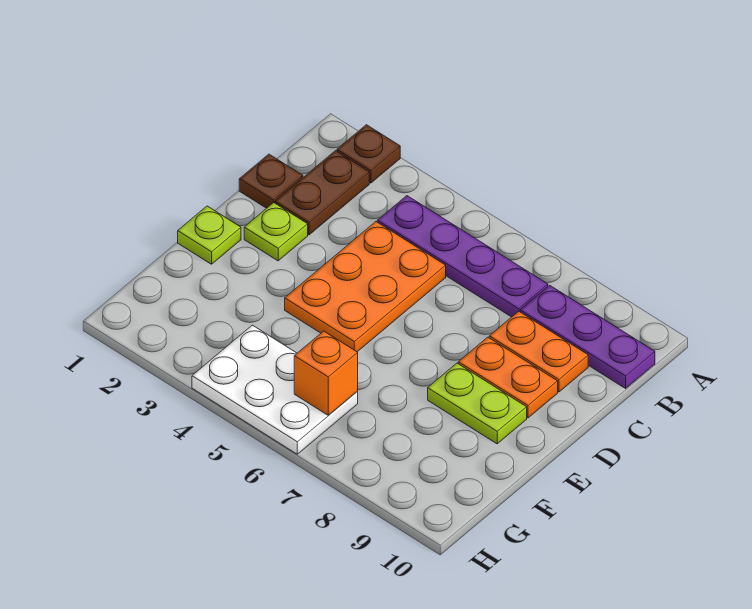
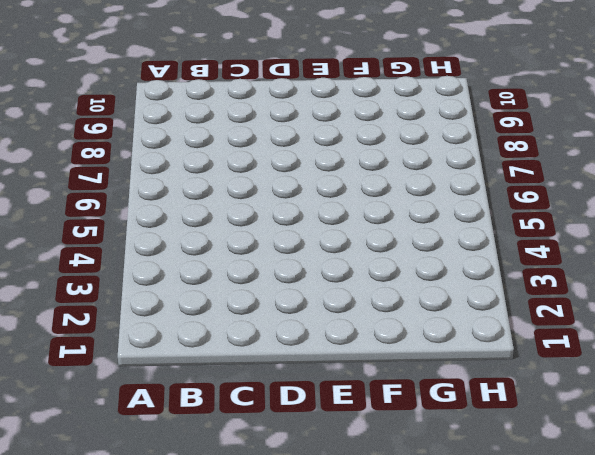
none -> brown plate A2 level 1
none -> brown plate B2:C2 level 1
none -> purple plate B4:B7 level 1

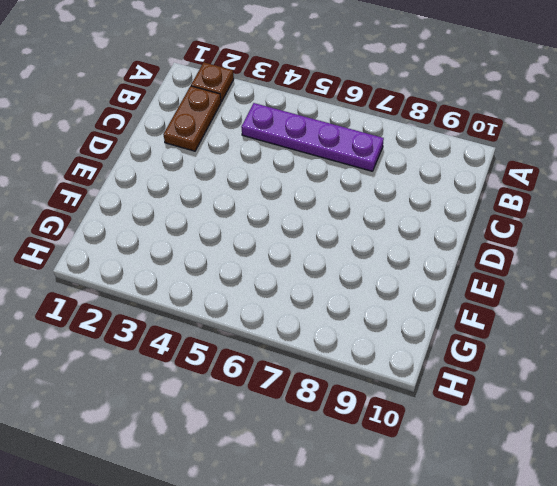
none -> purple plate B8:B10 level 1
none -> brown plate C1 level 1
none -> orange plate C4:E5 level 1

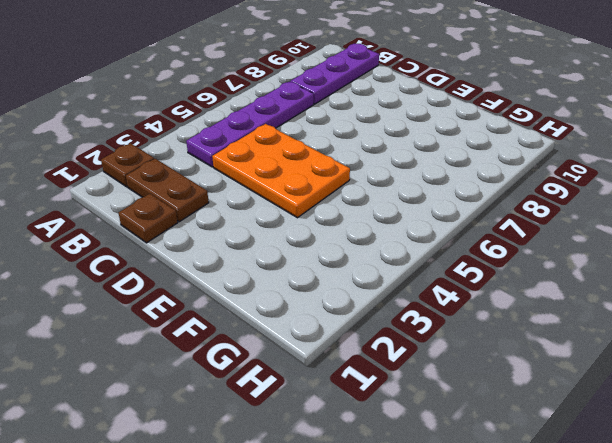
none -> orange plate C8:C9 level 1
none -> lime plate D2 level 1
none -> orange plate D8:D9 level 1

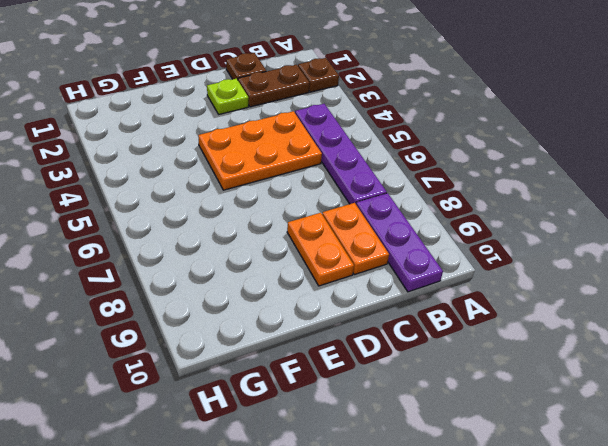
none -> lime plate E1 level 1
none -> lime plate E8:E9 level 1
none -> white plate G4:H6 level 1

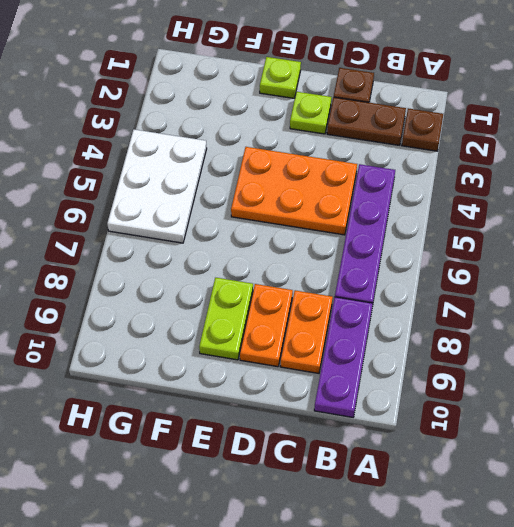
none -> orange brick G6 level 2

